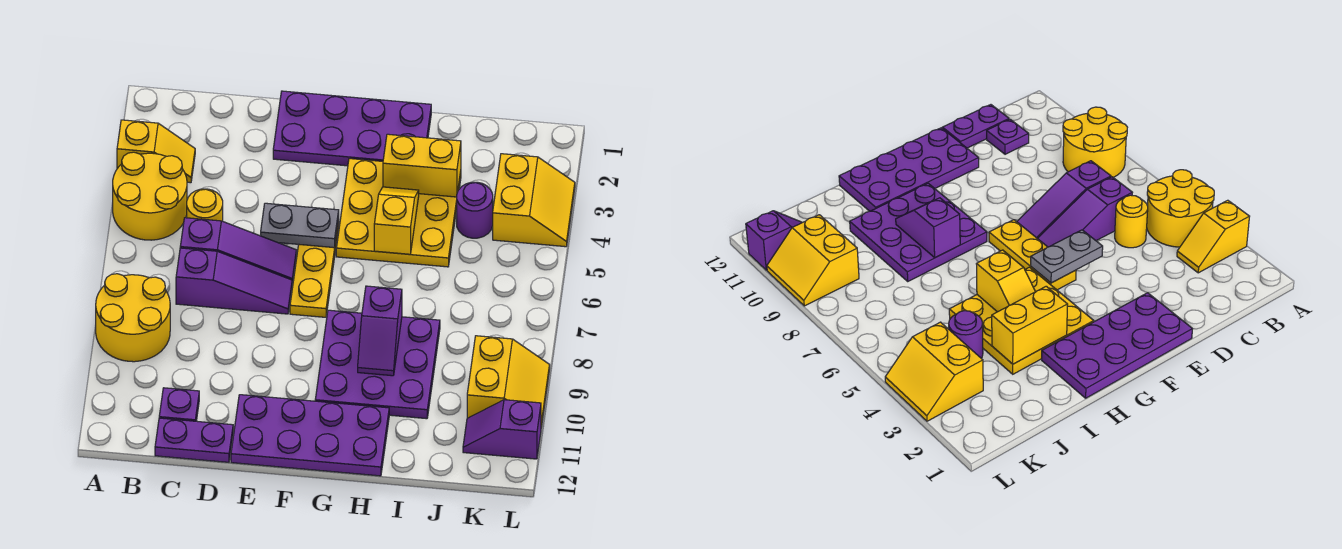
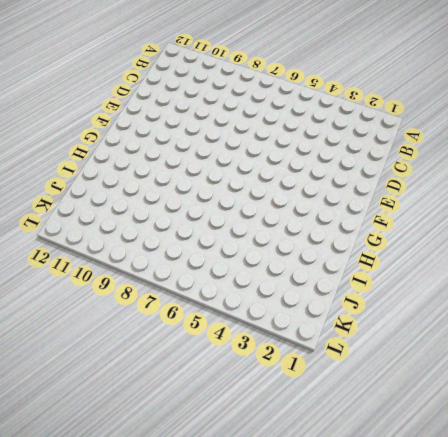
none -> yellow slope A3:B3 level 1 top A
none -> yellow round brick A4:B5 level 1
none -> yellow round brick A8:B9 level 1

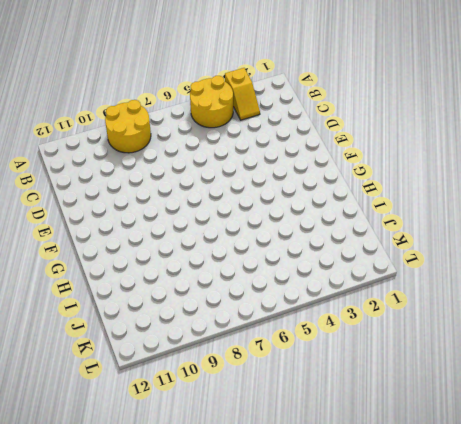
none -> yellow round brick C5 level 1
none -> purple slope C6:E6 level 1 top C
none -> purple slope C7:E7 level 1 top C

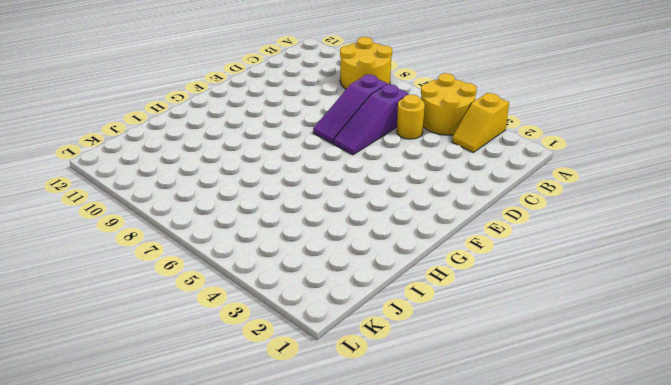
none -> purple plate C11 level 1
none -> purple plate C12:D12 level 1
none -> purple plate E1:H2 level 1

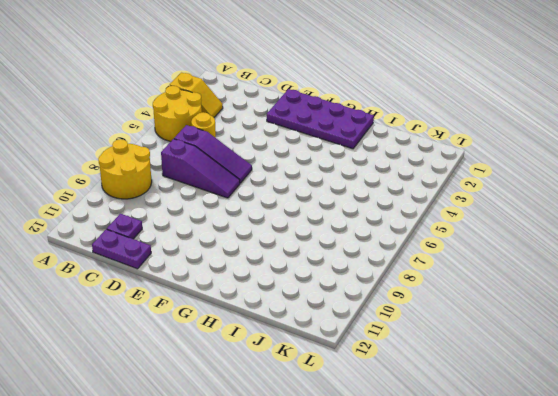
none -> purple plate E11:H12 level 1
none -> yellow plate F5:F7 level 1
none -> yellow plate G3:I5 level 1

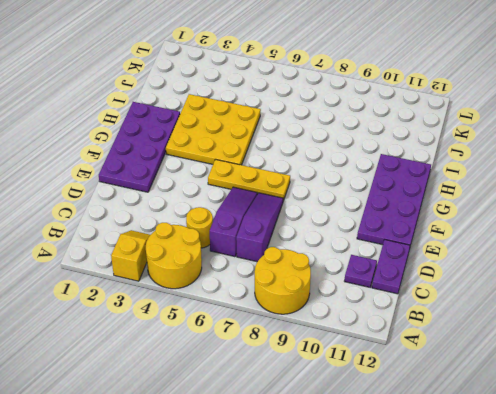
none -> purple plate G8:I10 level 1
none -> purple round brick J4 level 1
none -> yellow slope K3:L4 level 1 top K

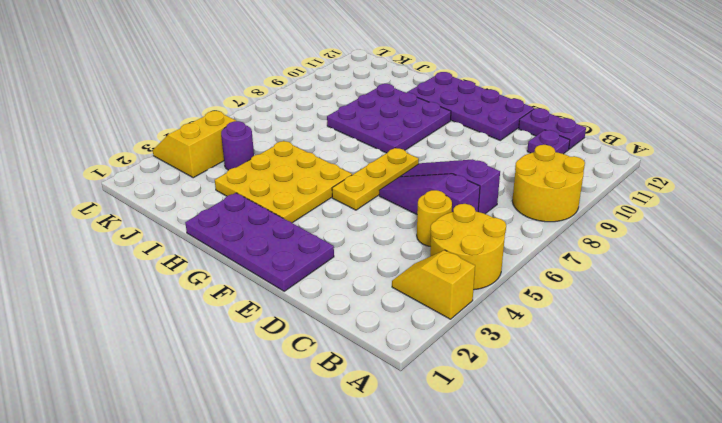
none -> yellow slope K9:L10 level 1 top K
none -> purple slope K11:L11 level 1 top L
none -> grey plate E5:F5 level 2

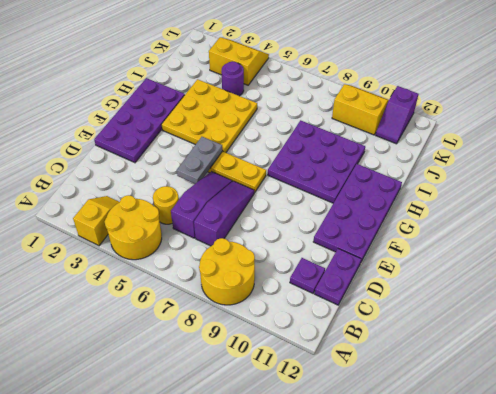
none -> yellow brick H3:I3 level 2
none -> yellow slope H4:H5 level 2 top 5
none -> purple slope H8:H9 level 2 top 8

